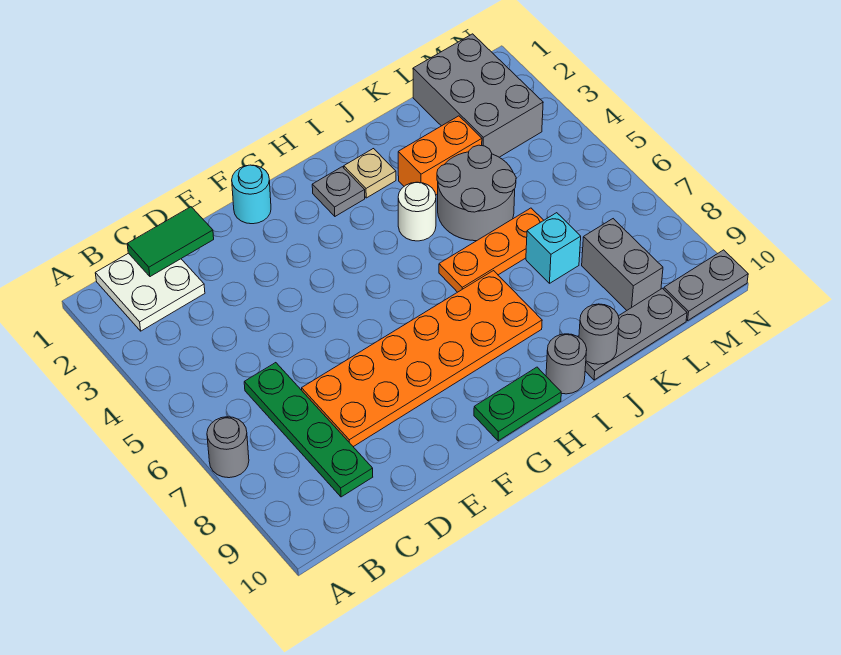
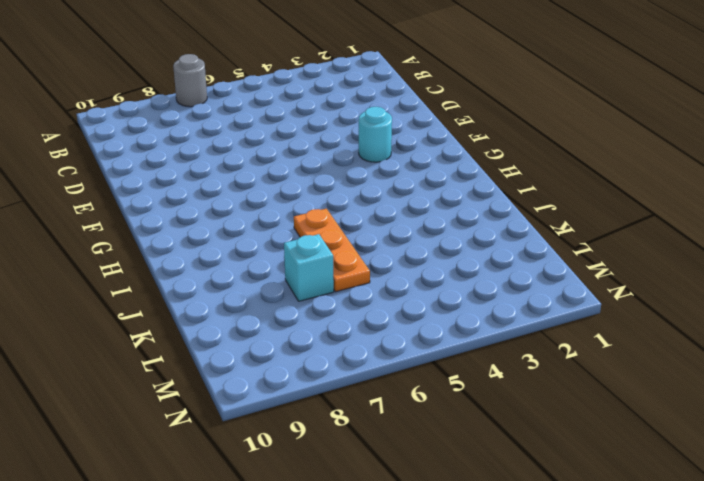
cyan round brick F3 level 1 -> cyan round brick F1 level 1
none -> white plate B1:C2 level 1
none -> green plate C6:C9 level 1
none -> orange plate D7:I8 level 1

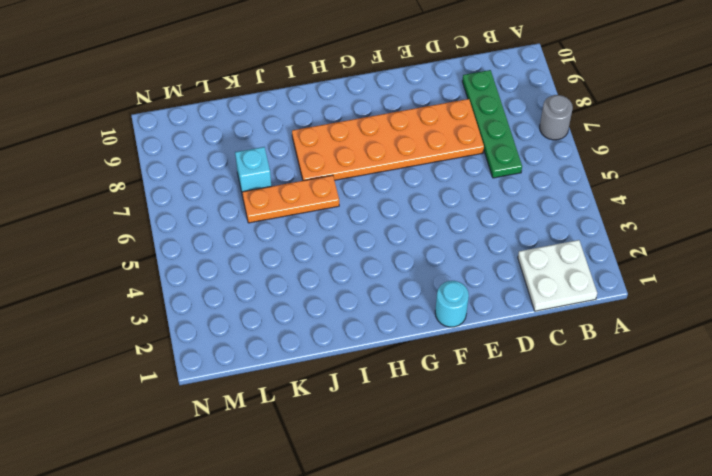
none -> green plate G10:H10 level 1
none -> grey plate H2 level 1
none -> tan plate I2 level 1

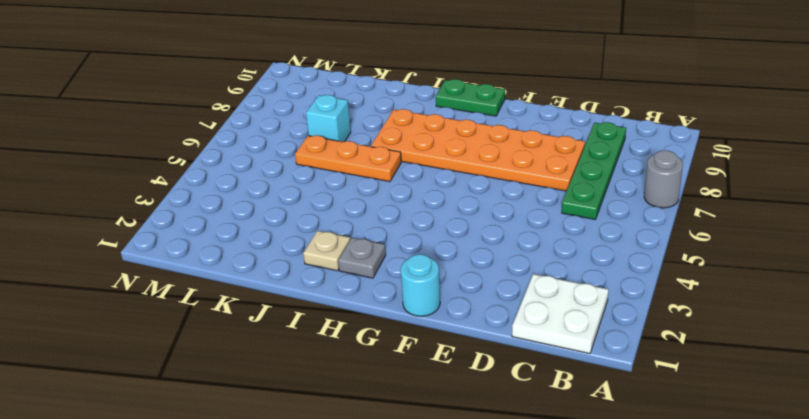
none -> white round brick I4 level 1
none -> grey round brick I10 level 1
none -> orange brick J3:K3 level 1

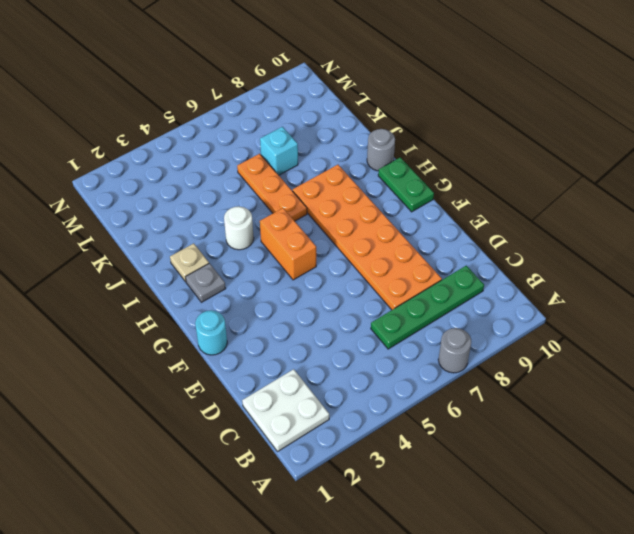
orange brick G5:H5 level 1 -> orange brick J3:K3 level 1
none -> grey round brick J4:K5 level 1
none -> grey plate J10:L10 level 1
none -> grey brick L1:M3 level 1

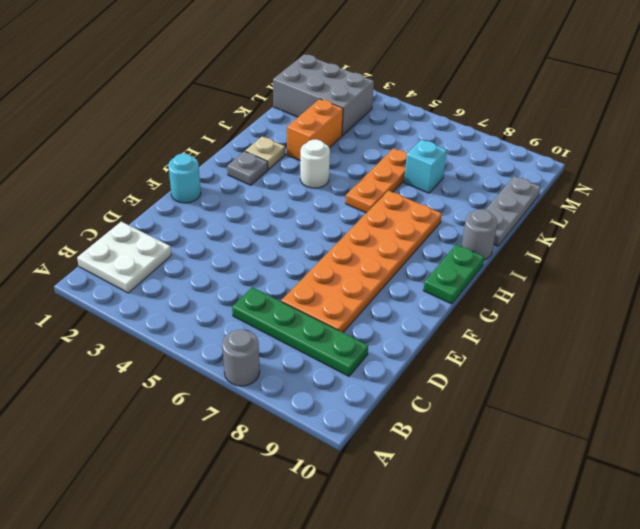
none -> grey round brick J4:K5 level 1
none -> grey brick L8:L9 level 1
none -> grey plate M10:N10 level 1

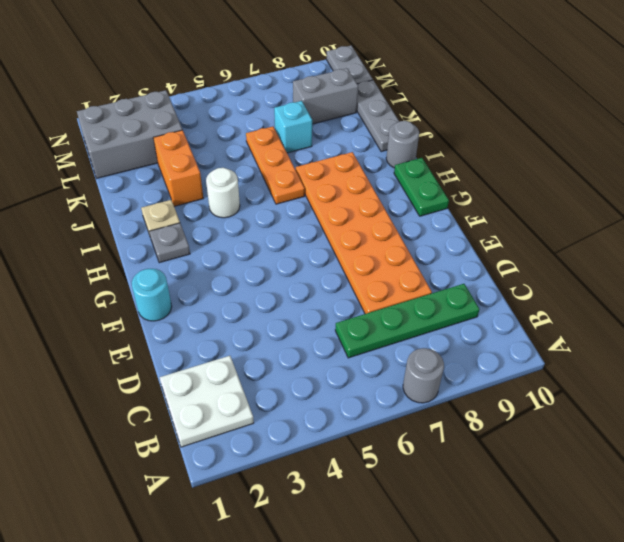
none -> grey round brick J4:K5 level 1
none -> green tile C1:D1 level 2
none -> grey round brick J10 level 2

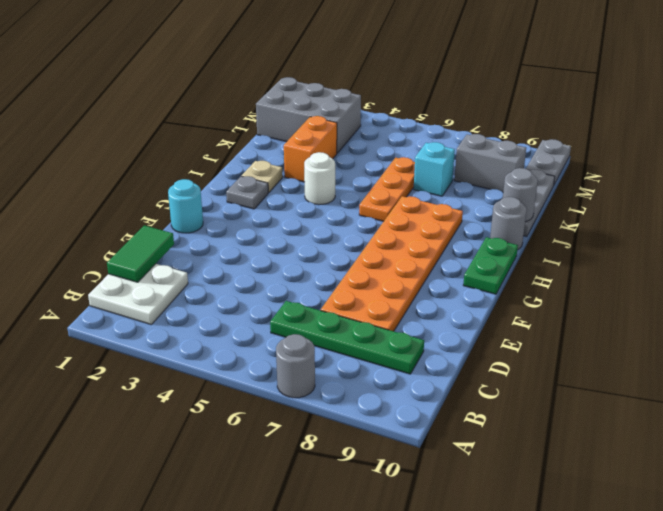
none -> grey round brick J4:K5 level 1

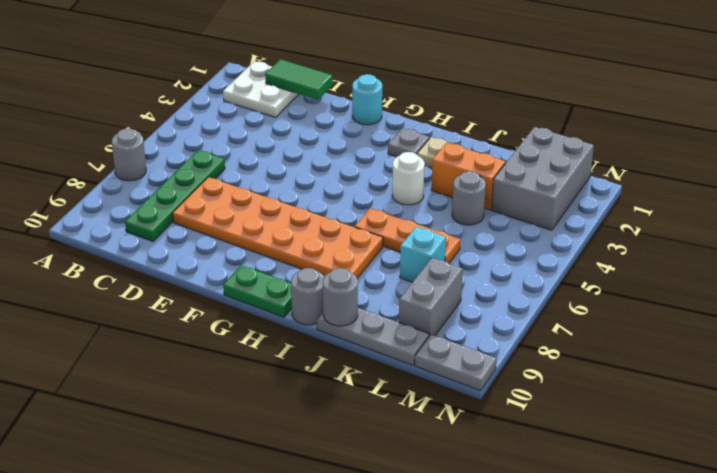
grey round brick K4 level 1 -> grey round brick J4:K5 level 1

